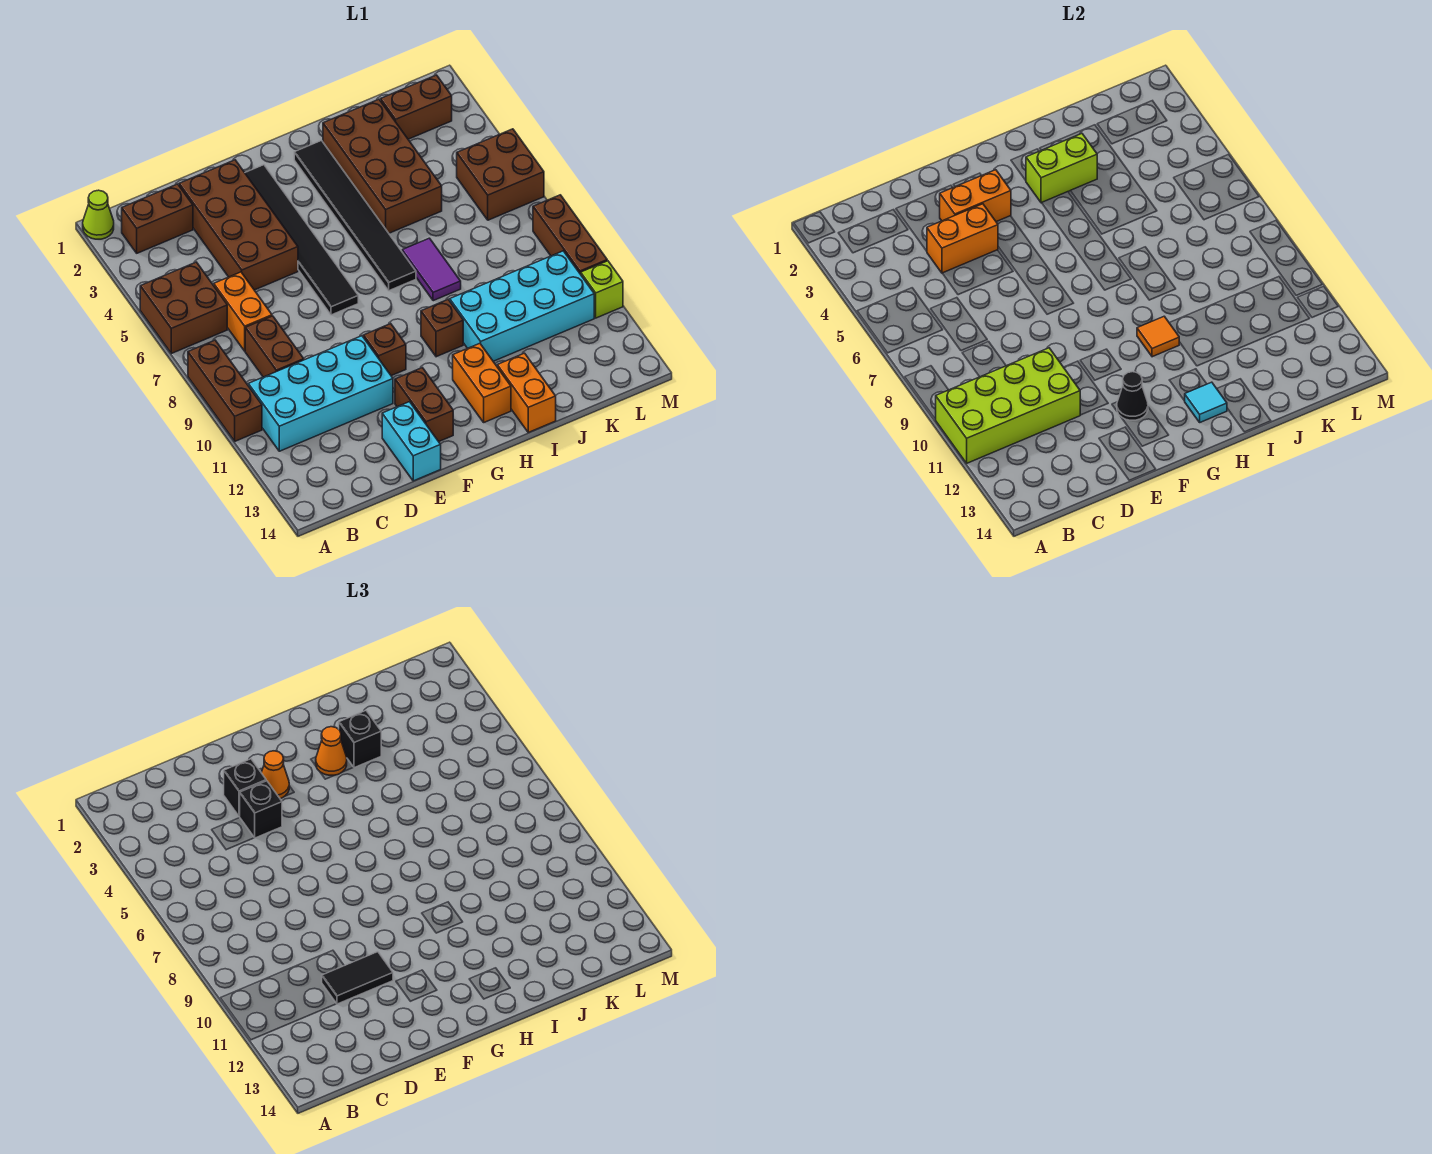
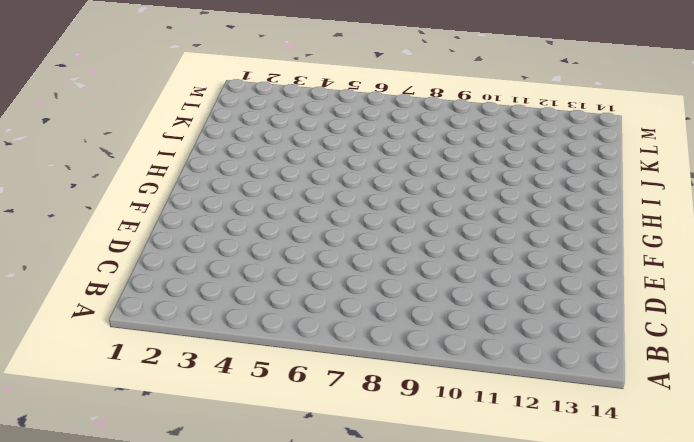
none -> lime cone A1 level 1
none -> brown brick A5:B6 level 1
none -> brown brick A8:A10 level 1
none -> brown brick B2:C2 level 1

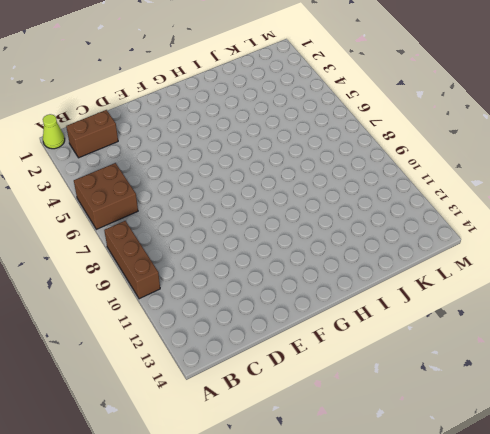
none -> cyan brick B10:E11 level 1
none -> orange brick C6:C7 level 1
none -> brown brick C8:C9 level 1
none -> brown brick D2:E5 level 1

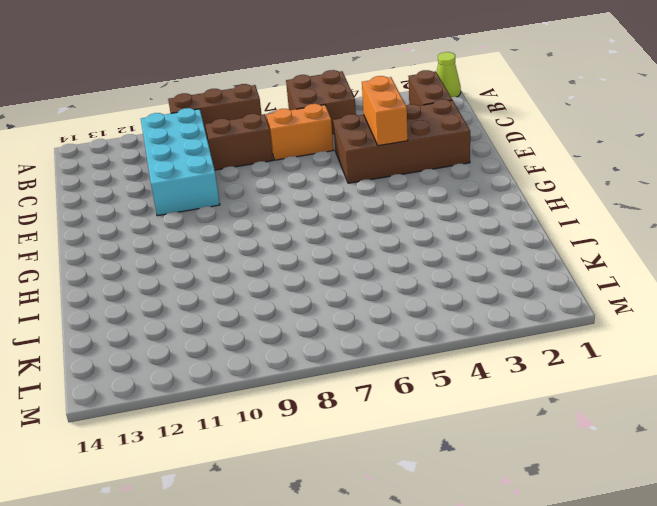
none -> cyan brick E13:E14 level 1
none -> black tile F2:F7 level 1
none -> brown brick F10 level 1
none -> brown brick F12:F13 level 1

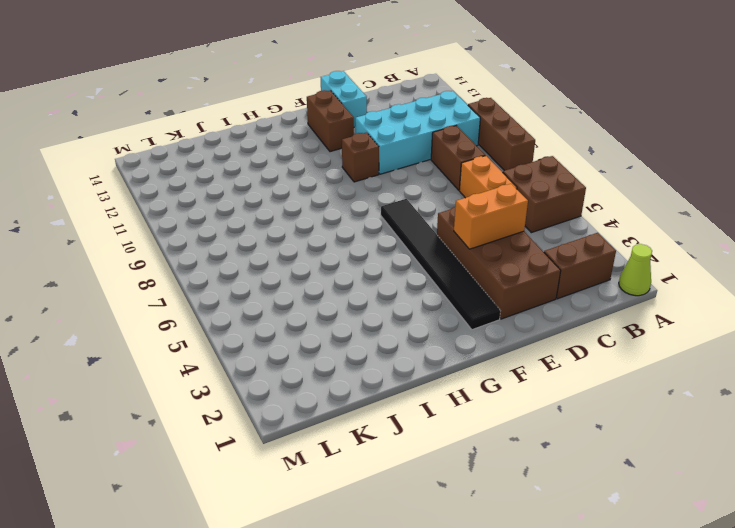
none -> black tile H2:H7 level 1
none -> brown brick H10 level 1
none -> orange brick H12:H13 level 1
none -> brown brick I2:J5 level 1

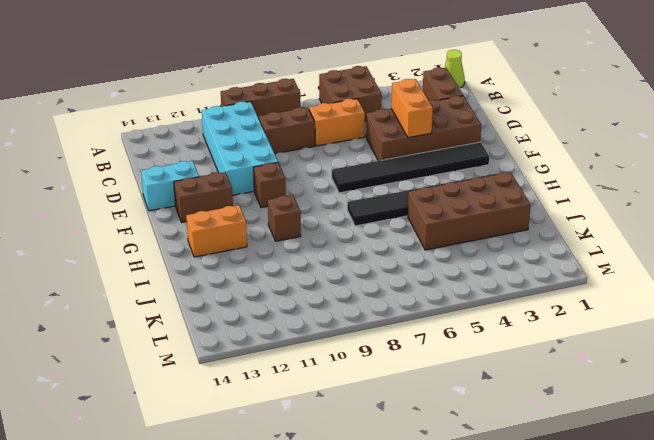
none -> purple tile I7:I8 level 1
none -> cyan brick I10:L11 level 1
none -> orange brick I13:I14 level 1
none -> brown brick K2:L2 level 1

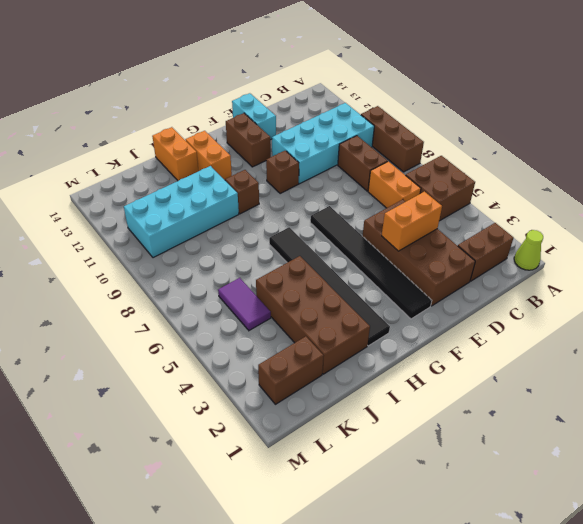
purple tile K5:K6 level 1 -> purple tile I7:I8 level 1
none -> brown brick L5:M6 level 1
none -> brown brick M8:M10 level 1
none -> lime brick M11 level 1
none -> lime brick A10:D11 level 2

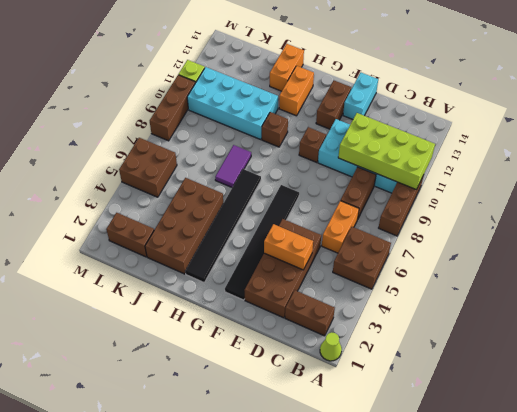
none -> orange brick E3:F3 level 2
none -> black cone F12 level 2
none -> lime brick H3:I3 level 2
none -> orange tile H10 level 2

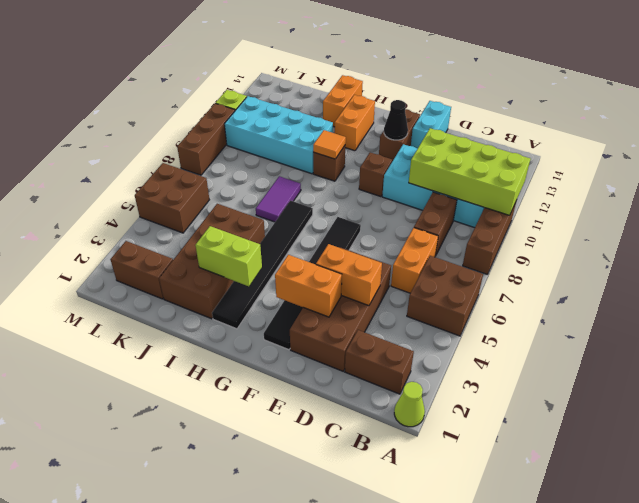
none -> cyan tile H13 level 2
none -> black tile D11:E11 level 3
none -> black brick E3 level 3
none -> black brick E4 level 3

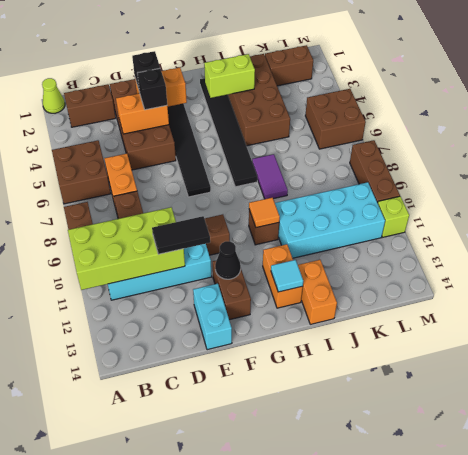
none -> orange cone F3 level 3
none -> orange cone H3 level 3
none -> black brick I3 level 3

